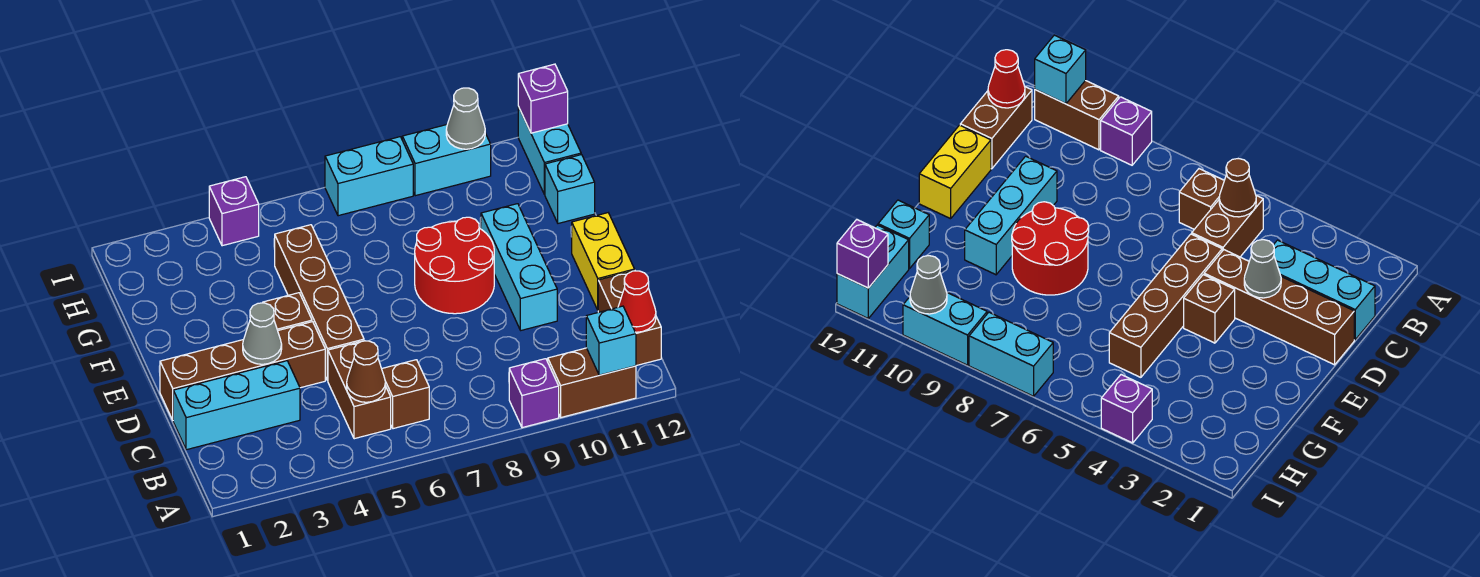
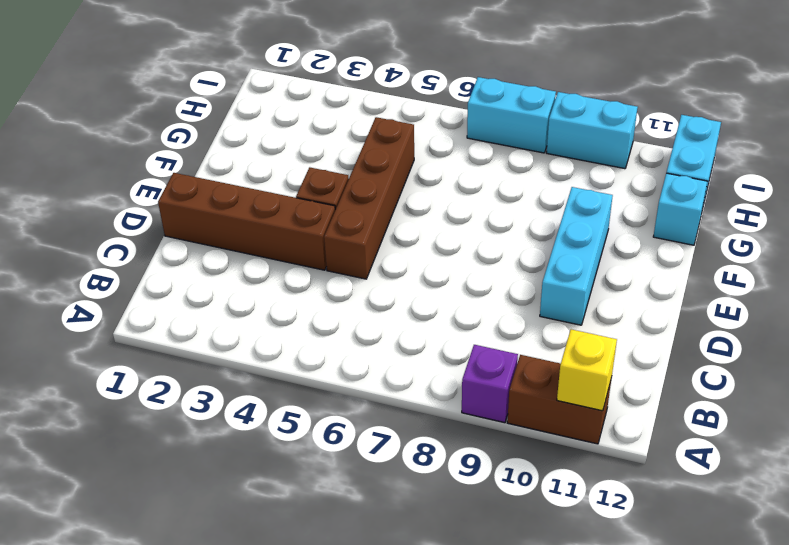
yellow brick A11 level 2 -> cyan brick A11 level 2
none -> brown brick B5:C5 level 1
none -> brown brick B6 level 1
none -> brown brick B12:C12 level 1

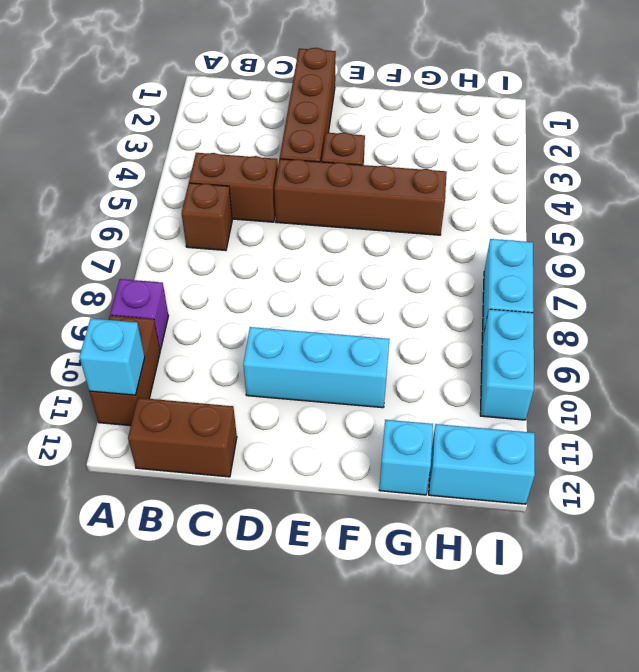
none -> cyan brick C1:C3 level 1
none -> yellow brick D12:E12 level 1
none -> red round brick E8:F9 level 1

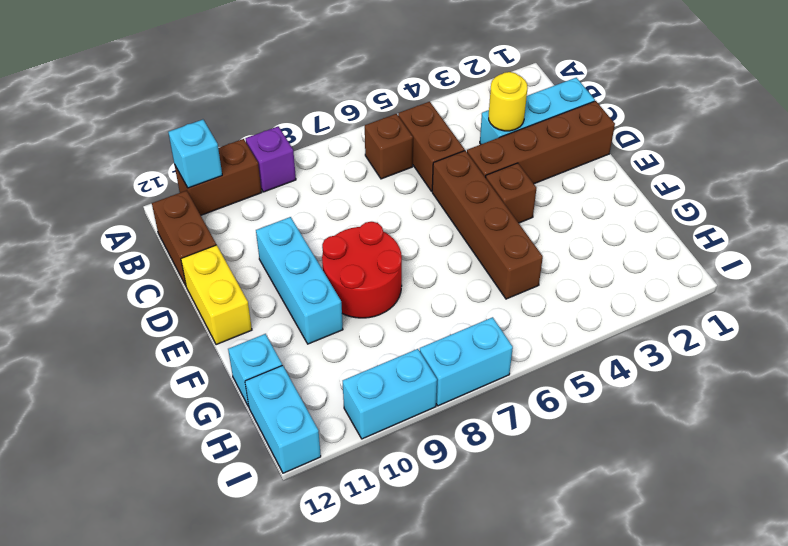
yellow round brick C3 level 2 -> none
none -> purple brick I4 level 1
none -> brown cone B5 level 2
none -> red cone B12 level 2

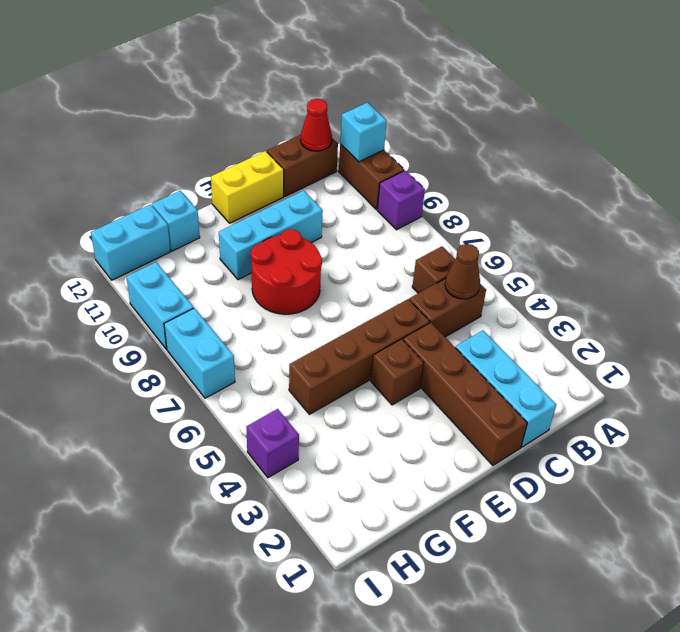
none -> grey cone D3 level 2
none -> grey cone I10 level 2
none -> purple brick I12 level 2

